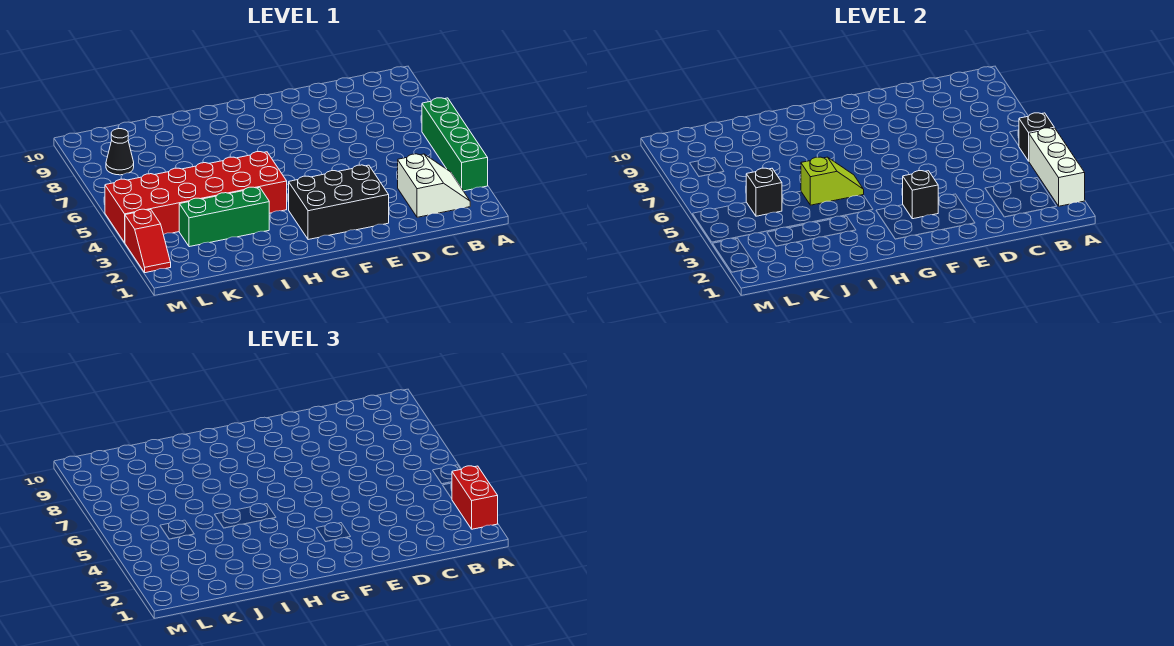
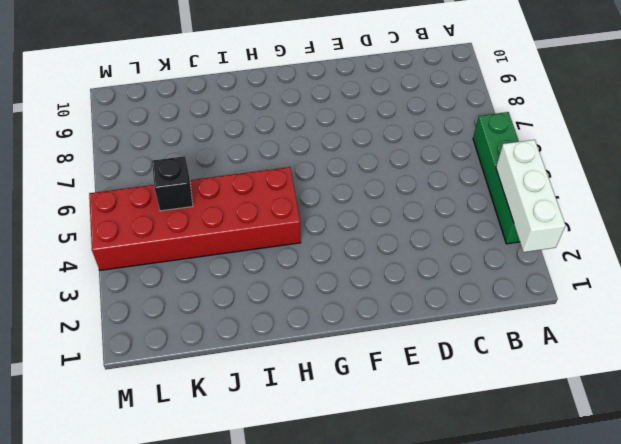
none -> white slope B2:C3 level 1 top C
none -> black brick E2:G3 level 1
none -> green brick I3:K3 level 1

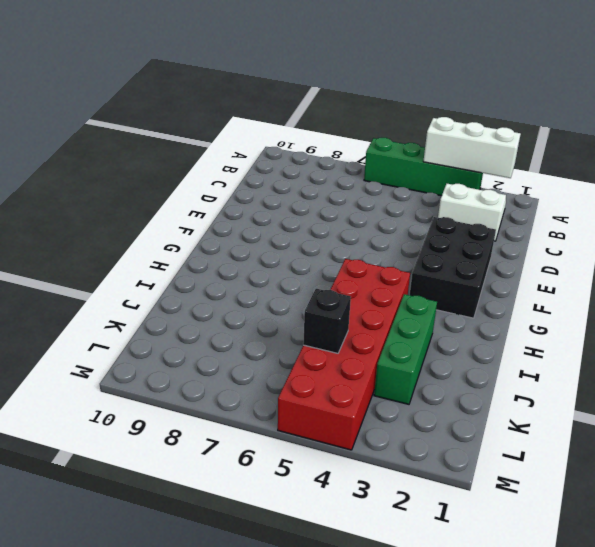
none -> black cone L8 level 1
none -> red slope M2:M3 level 1 top 3
none -> black brick A5 level 2

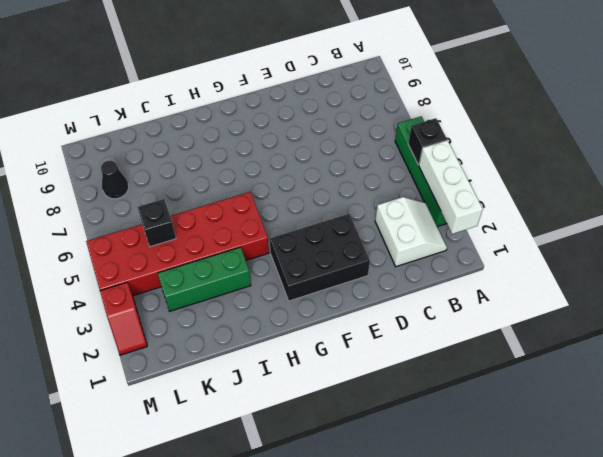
none -> black brick F3 level 2
none -> lime slope H5:I5 level 2 top I
none -> red brick A2:A3 level 3

